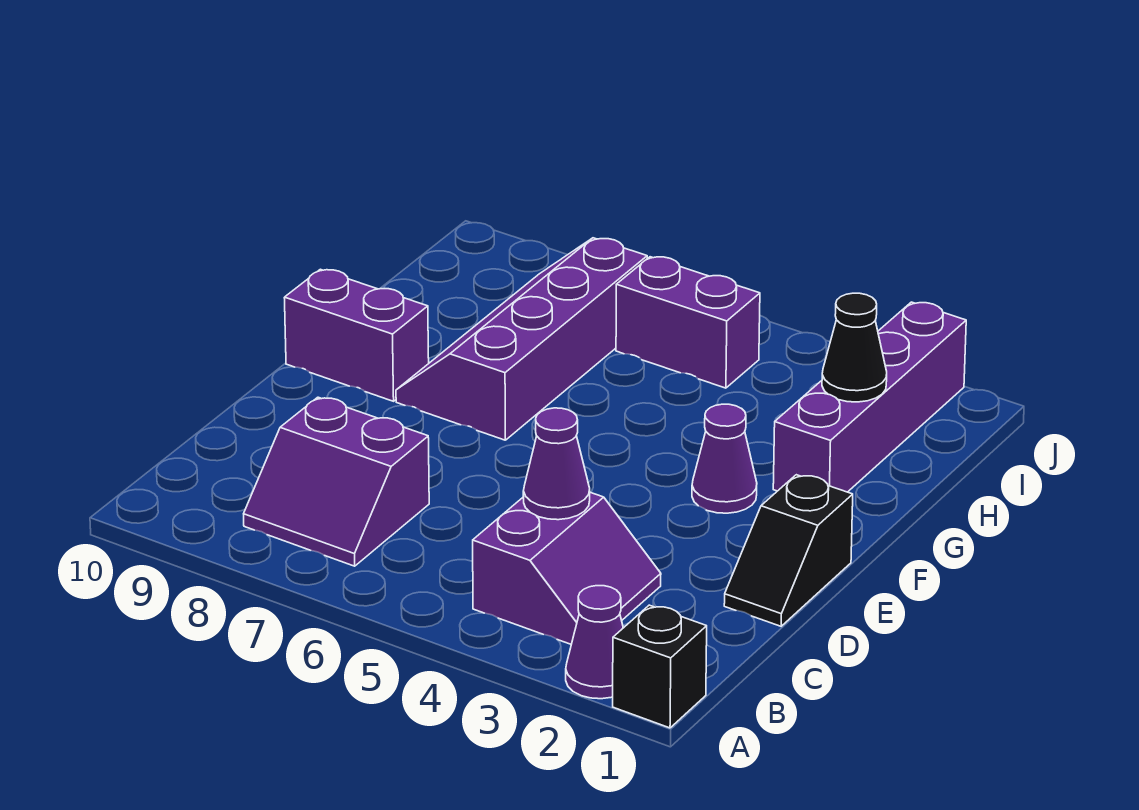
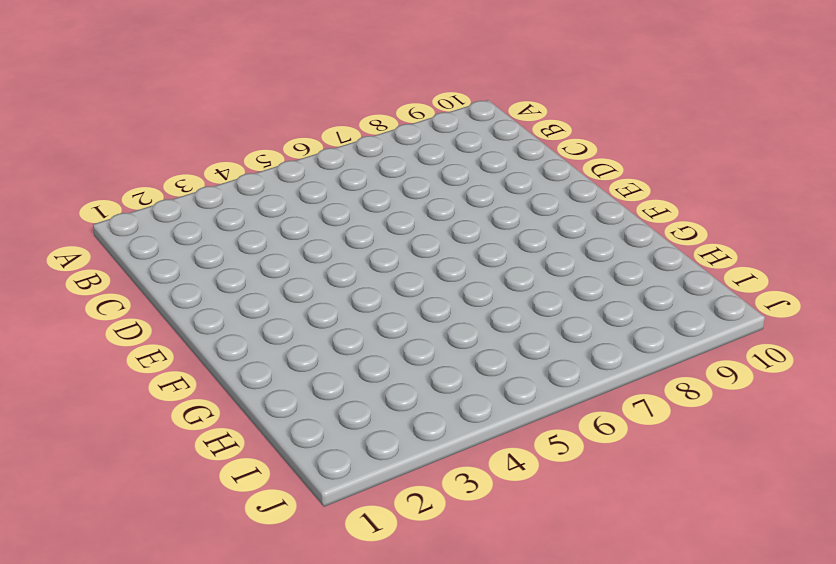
none -> black brick A1 level 1
none -> purple cone A2 level 1
none -> purple slope B3:C4 level 1 top 4

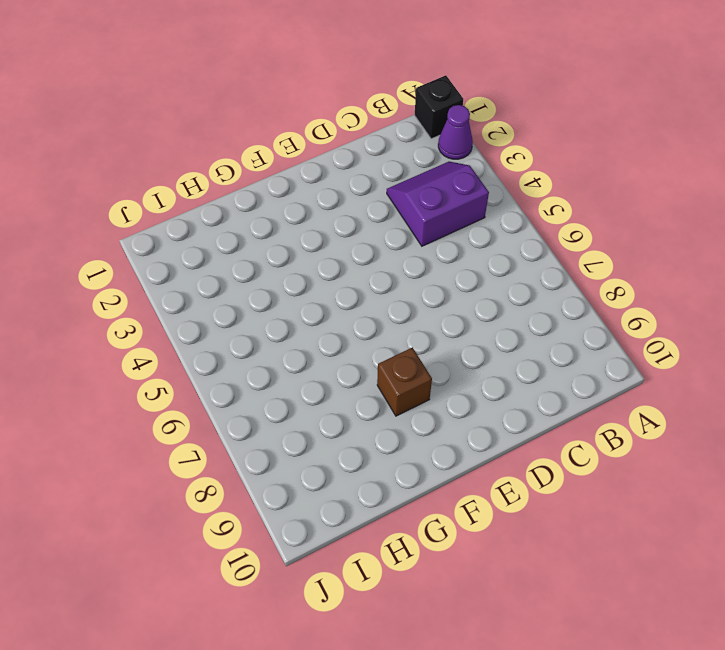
brown brick F8 level 1 -> purple slope F7:I8 level 1 top 7
none -> purple slope B7:C8 level 1 top C
none -> black slope D1:E1 level 1 top E
none -> purple cone F3 level 1

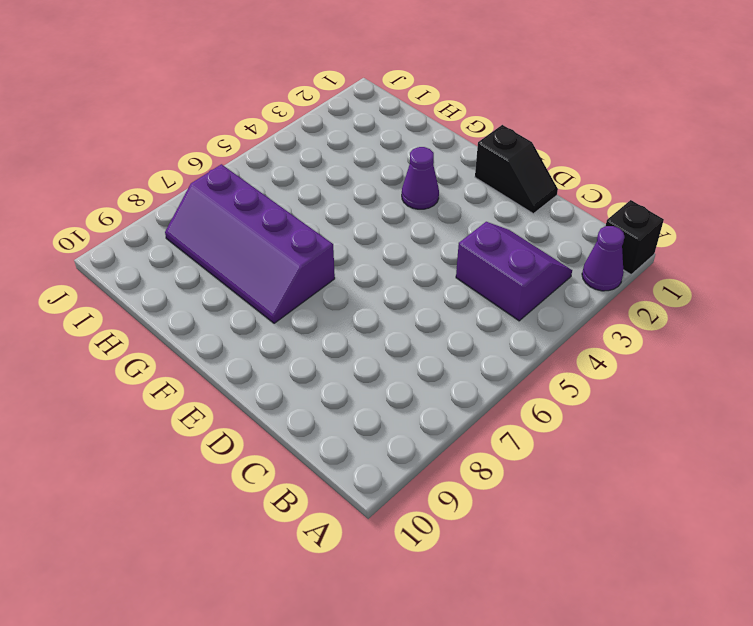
none -> purple slope B7:C8 level 1 top C
none -> purple brick F9:F10 level 1
none -> purple brick G2:J2 level 1

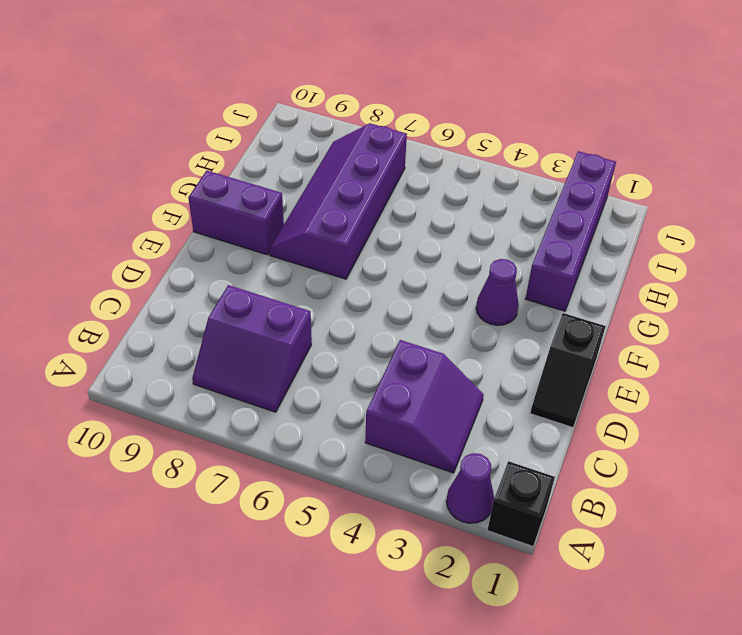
none -> purple brick I5:I6 level 1
none -> purple cone C4 level 2
none -> black cone H2 level 2

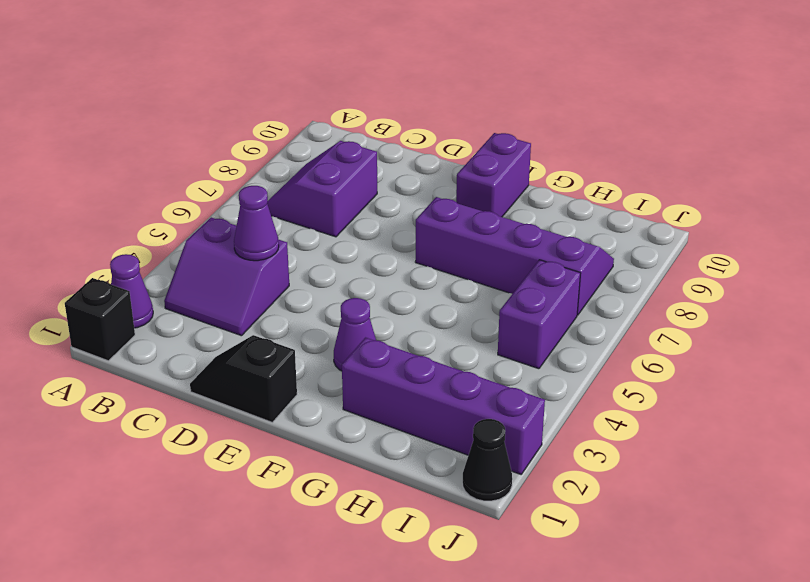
black cone J1 level 1 -> black cone H2 level 2

